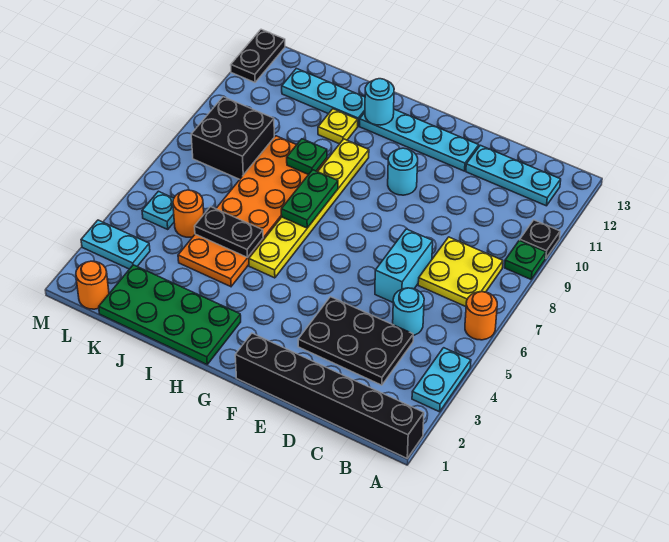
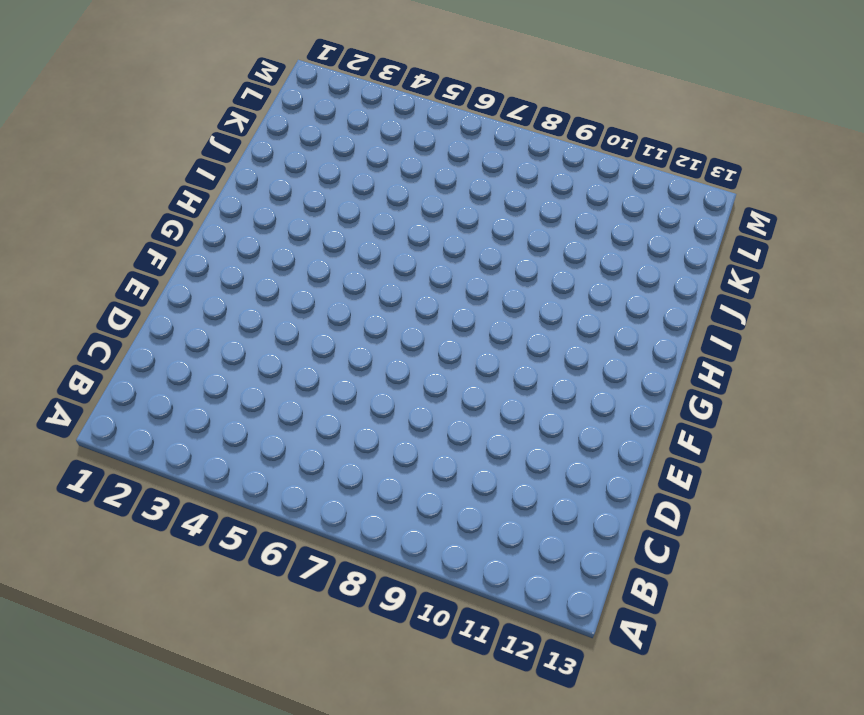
none -> black brick A1:F1 level 1
none -> cyan plate A3:A4 level 1
none -> orange round brick A6 level 1

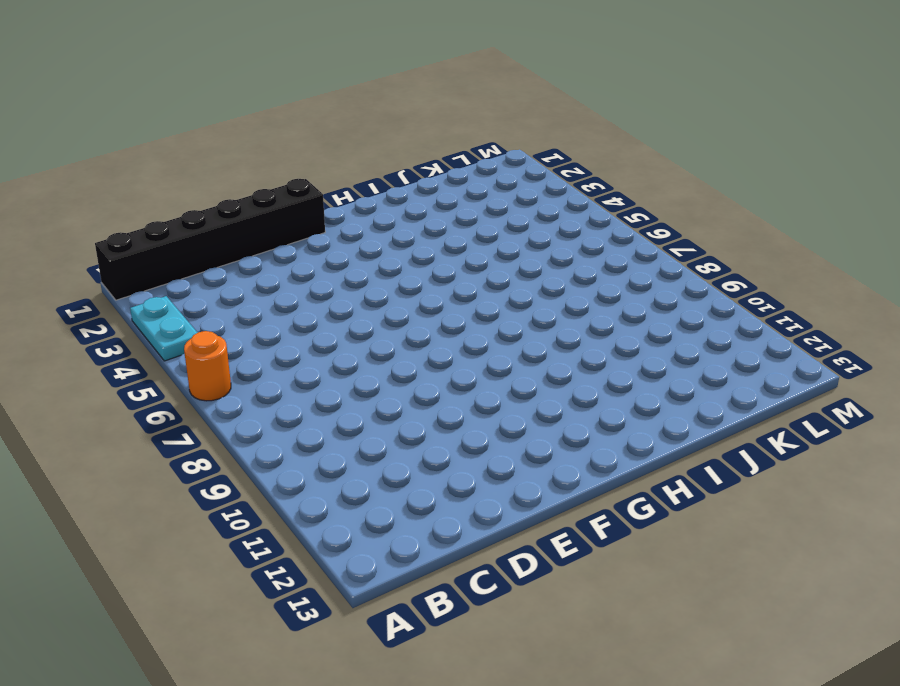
none -> green plate A9 level 1
none -> black plate A10 level 1
none -> yellow plate B7:C8 level 1

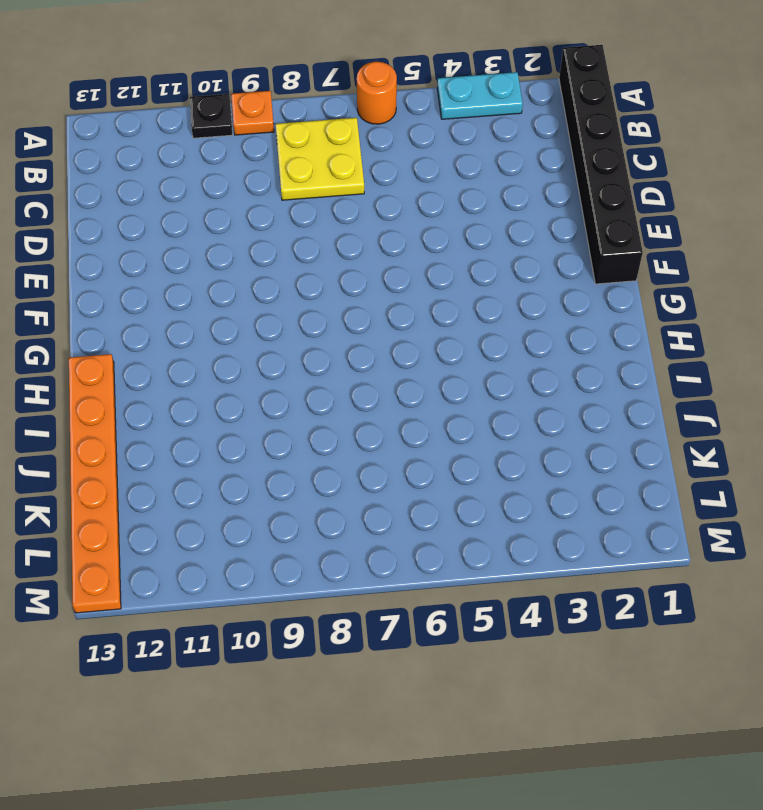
orange plate A9 level 1 -> green plate A9 level 1
orange plate H13:M13 level 1 -> black plate M12:M13 level 1
none -> cyan plate B12:D12 level 1
none -> black plate C3:E4 level 1
none -> cyan round brick C5 level 1

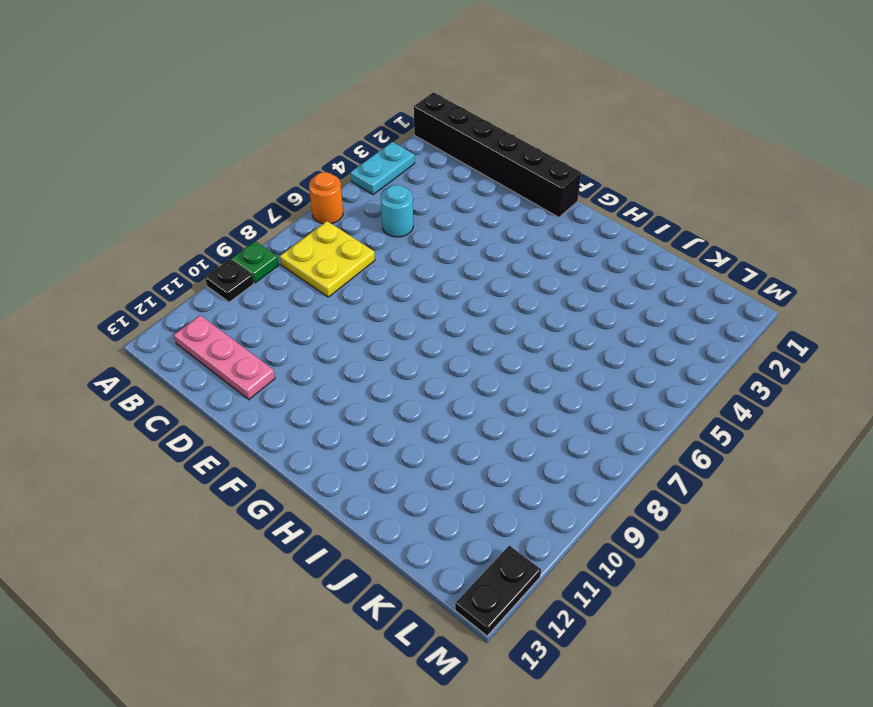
pink plate B12:D12 level 1 -> cyan plate B12:D12 level 1
none -> black plate C3:E4 level 1
none -> cyan brick D6:D7 level 1
none -> cyan plate E12:H12 level 1

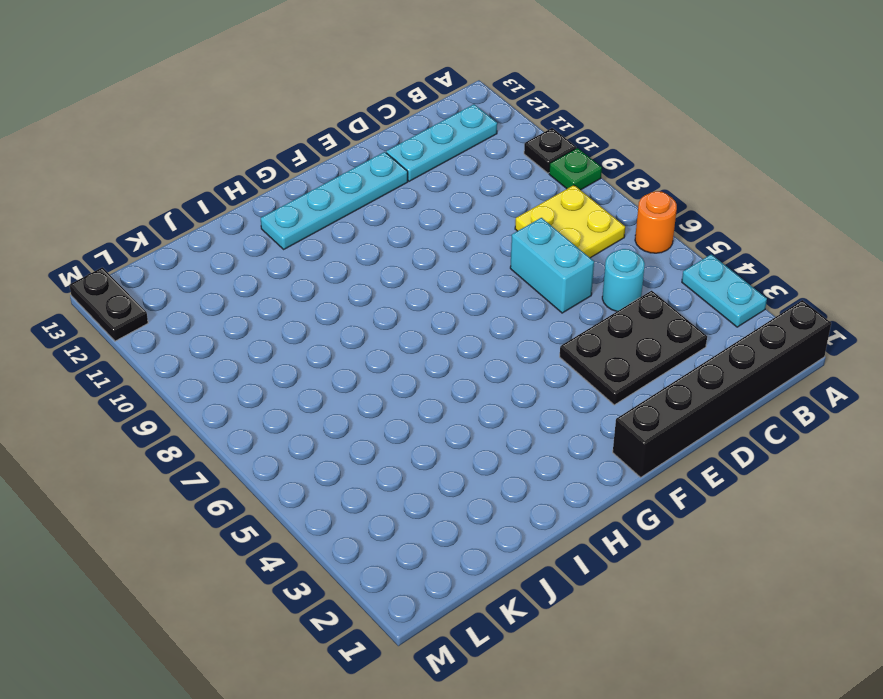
none -> cyan round brick F10 level 1
none -> green plate H1:K2 level 1
none -> yellow plate H5:H10 level 1

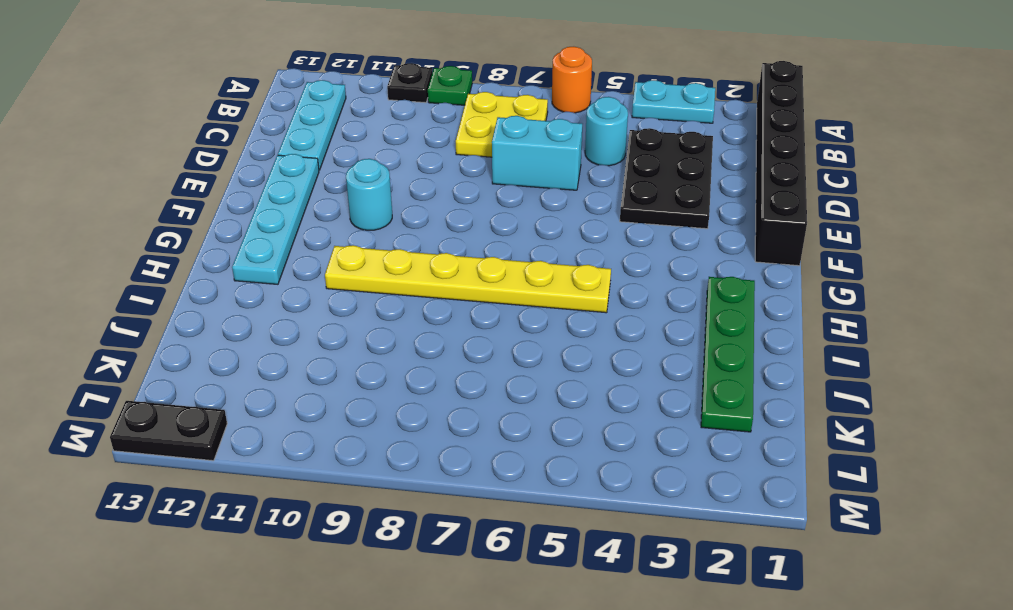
green plate H2:K2 level 1 -> green plate H1:K2 level 1
none -> orange plate I4:J9 level 1
none -> yellow plate I11 level 1
none -> cyan plate I12:K12 level 1

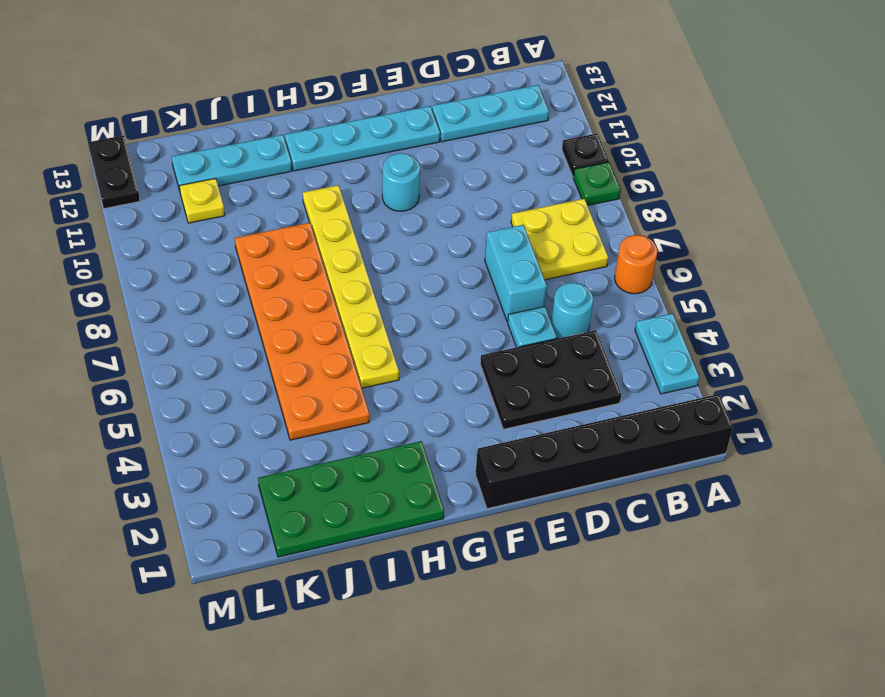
cyan plate D5 level 1 -> cyan plate L5 level 1
yellow plate K11 level 1 -> yellow plate I11 level 1
none -> orange round brick K5 level 1
none -> black brick K8:L9 level 1
none -> orange round brick L1 level 1

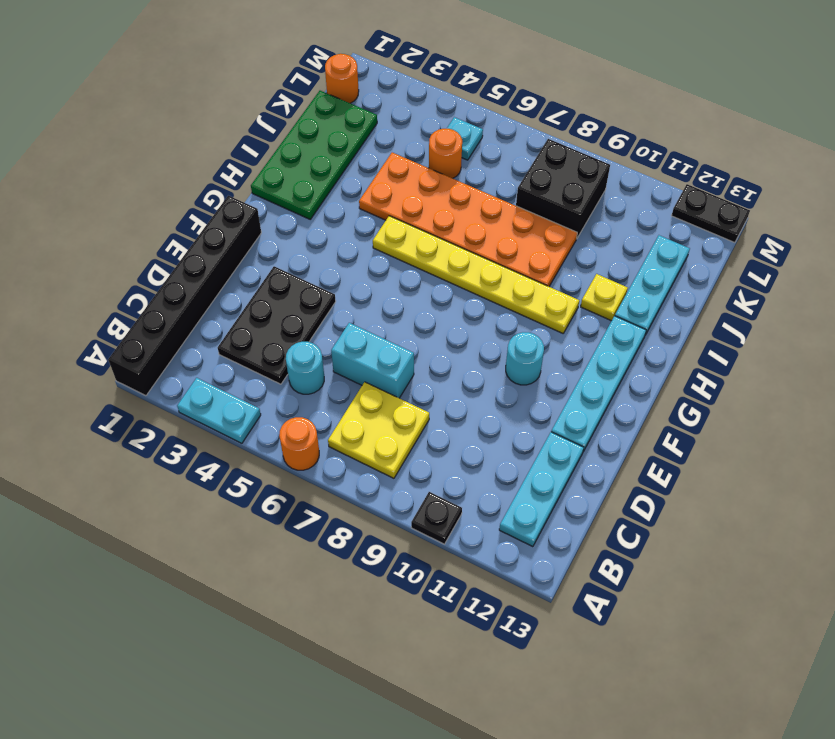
none -> green plate A9 level 1
none -> cyan plate L3:M3 level 1
none -> green plate H7:H8 level 2

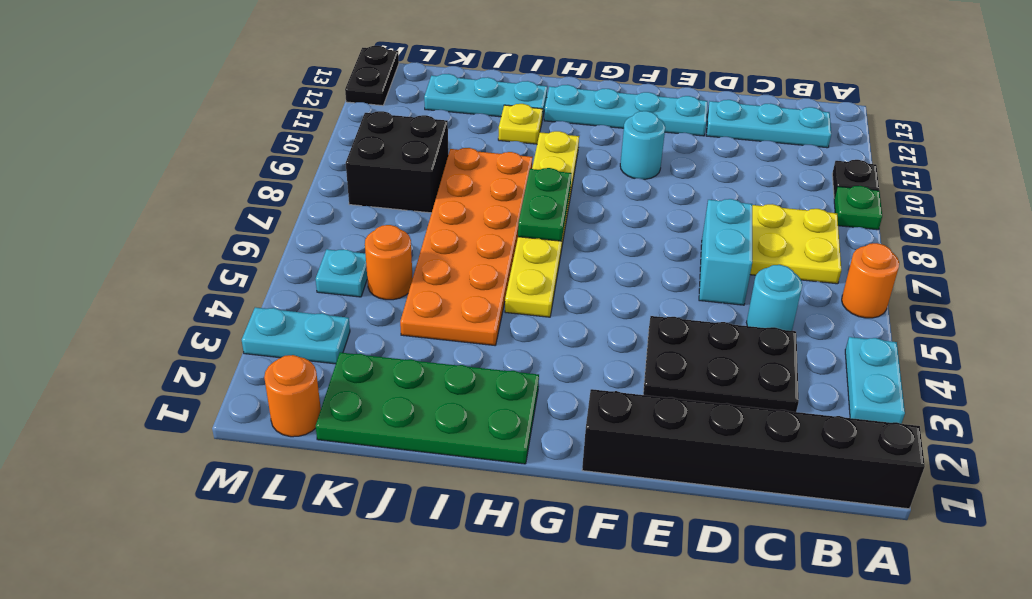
none -> cyan round brick H12 level 2
none -> black plate I5:J5 level 2
none -> green plate I9 level 2

